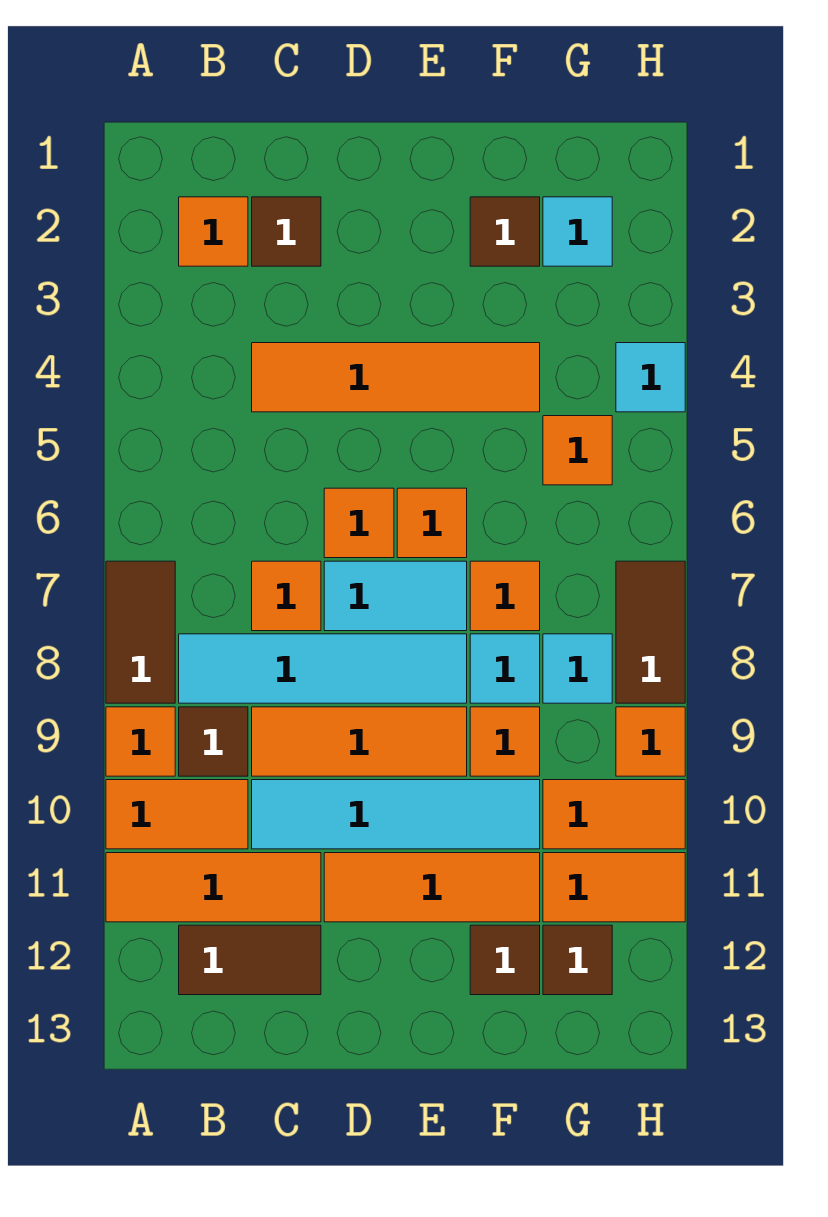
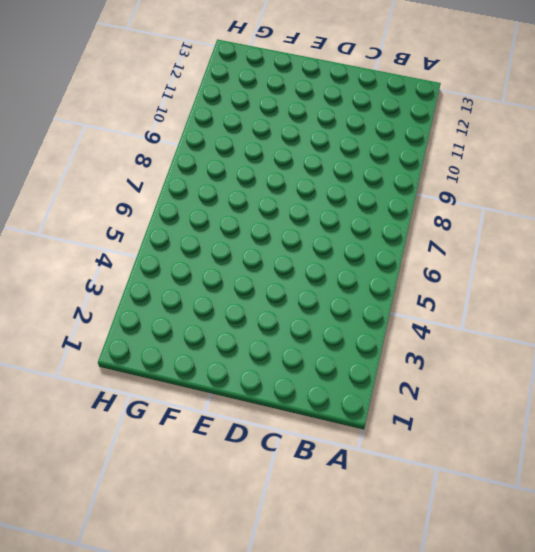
none -> brown tile A7:A8 level 1
none -> orange tile A9 level 1
none -> orange tile A10:B10 level 1
none -> orange tile A11:C11 level 1

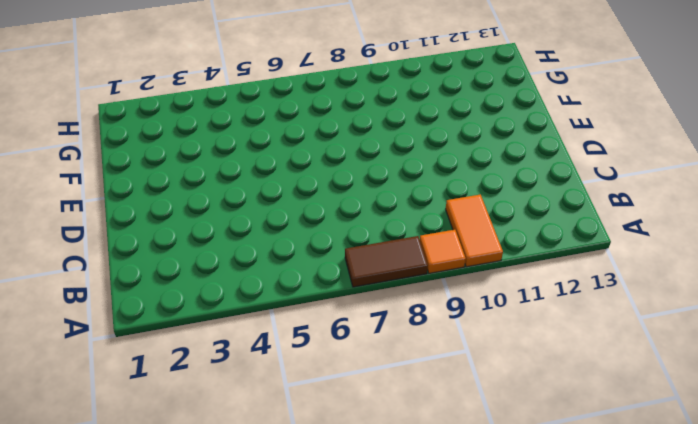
none -> orange tile A11:C11 level 1
none -> orange tile B2 level 1
none -> cyan tile B8:E8 level 1
none -> brown tile B9 level 1

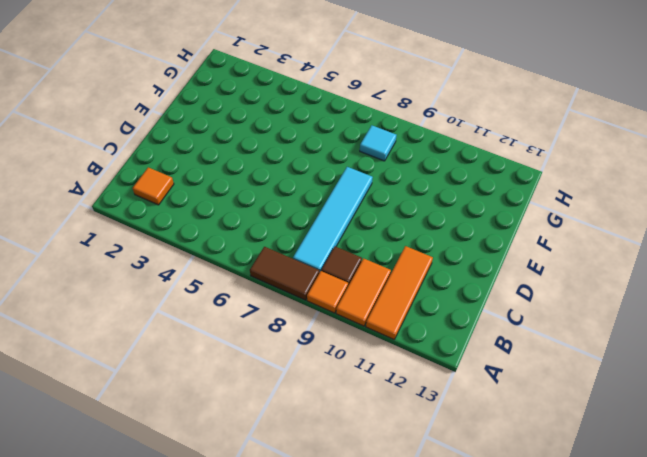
none -> brown tile B12:C12 level 1
none -> brown tile C2 level 1
none -> orange tile C4:F4 level 1
none -> orange tile C7 level 1

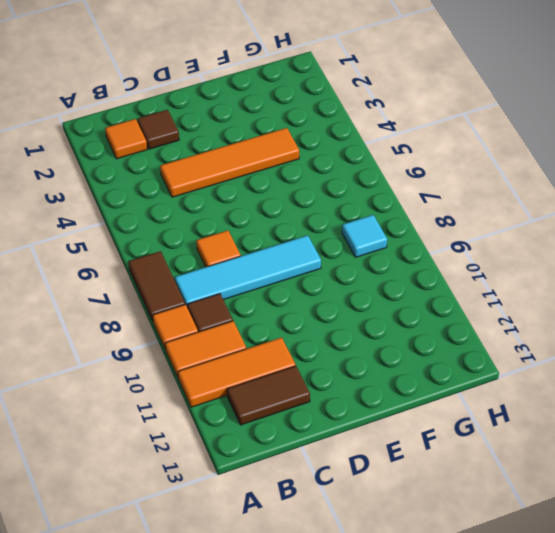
none -> orange tile C9:E9 level 1
none -> cyan tile C10:F10 level 1
none -> orange tile D6 level 1
none -> cyan tile D7:E7 level 1

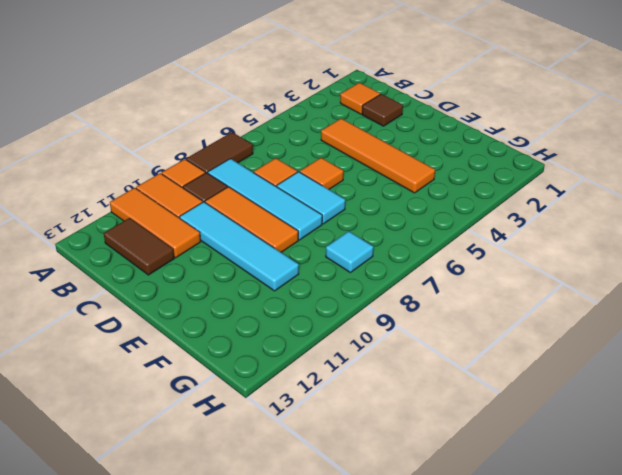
none -> orange tile D11:F11 level 1
none -> orange tile E6 level 1
none -> brown tile F2 level 1
none -> orange tile F7 level 1

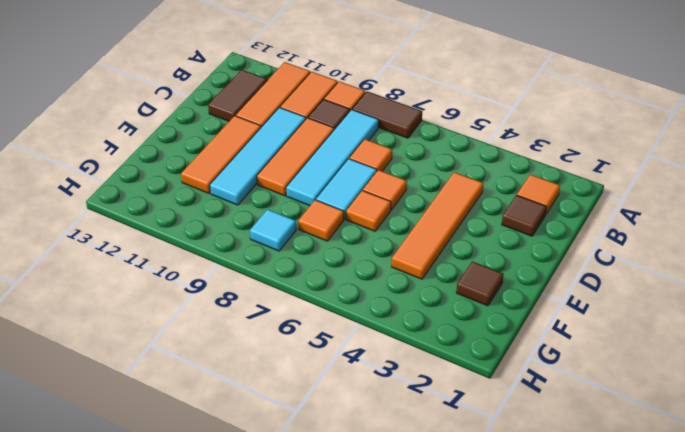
none -> cyan tile F8 level 1
none -> orange tile F9 level 1
none -> brown tile F12 level 1
none -> cyan tile G2 level 1

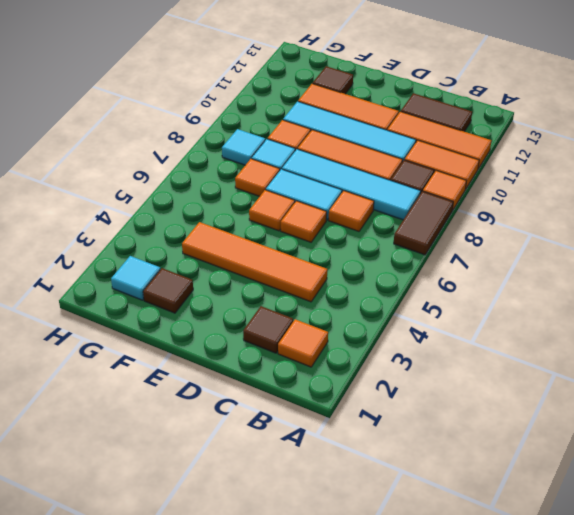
none -> orange tile G5 level 1
none -> orange tile G10:H10 level 1
none -> orange tile G11:H11 level 1
none -> brown tile G12 level 1

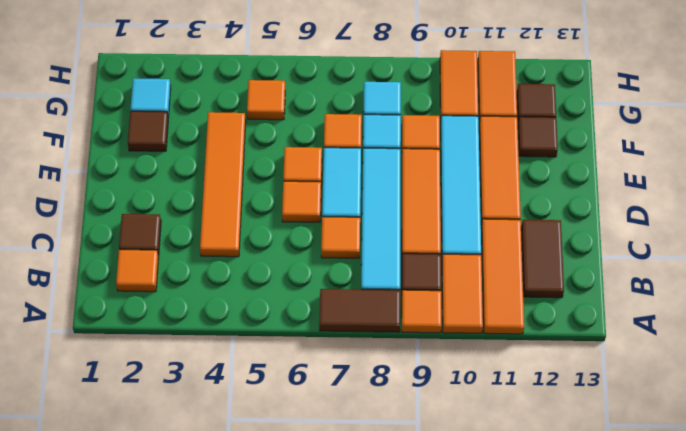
none -> cyan tile H4 level 1
none -> brown tile H7:H8 level 1
none -> orange tile H9 level 1

